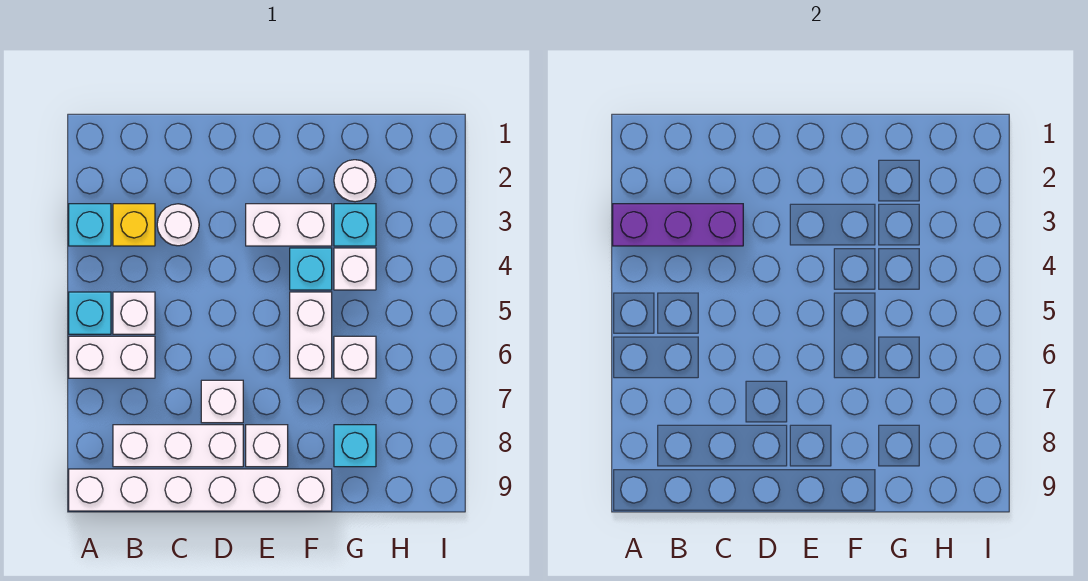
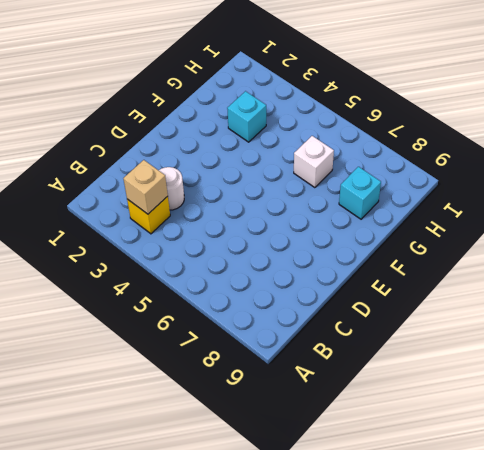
tan brick B3 level 2 -> purple brick A3:C3 level 2
none -> cyan brick A3 level 1
none -> cyan brick A5 level 1
none -> white brick A6:B6 level 1

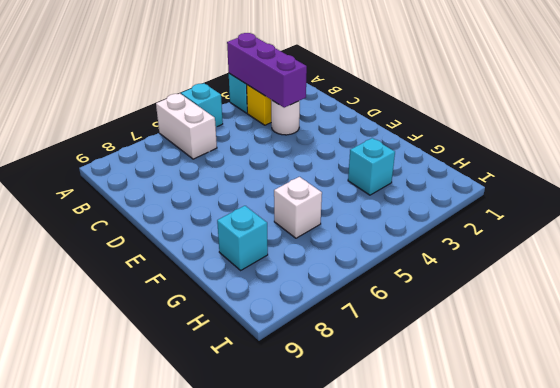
none -> white brick A9:F9 level 1
none -> white brick B5 level 1
none -> white brick B8:D8 level 1

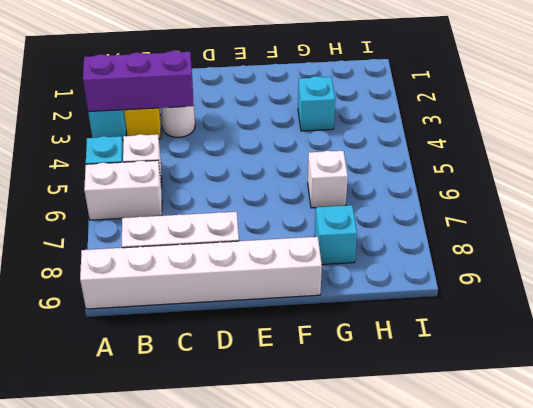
none -> white brick D7 level 1
none -> white brick E3:F3 level 1
none -> white brick E8 level 1

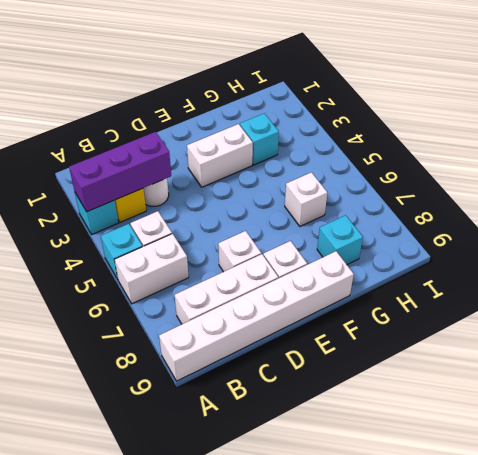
none -> cyan brick F4 level 1
none -> white brick F5:F6 level 1
none -> white round brick G2 level 1

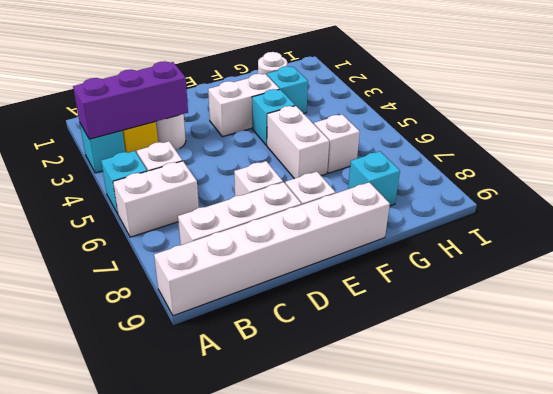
none -> white brick G4 level 1

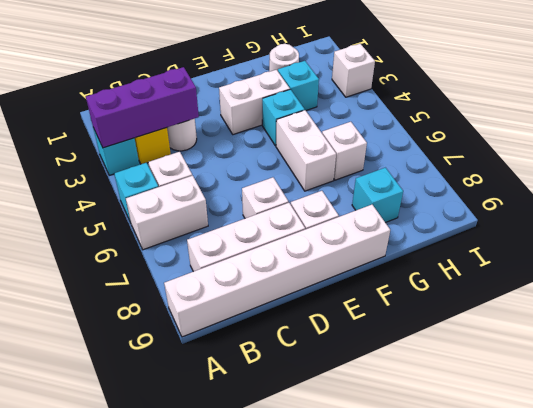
white brick I3 level 1 -> white brick G4 level 1

